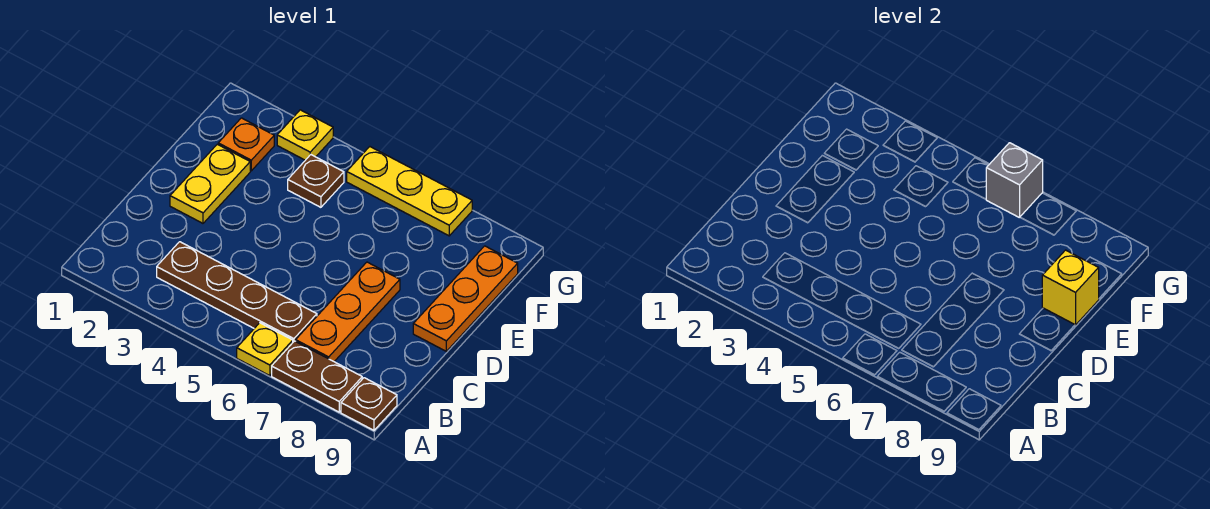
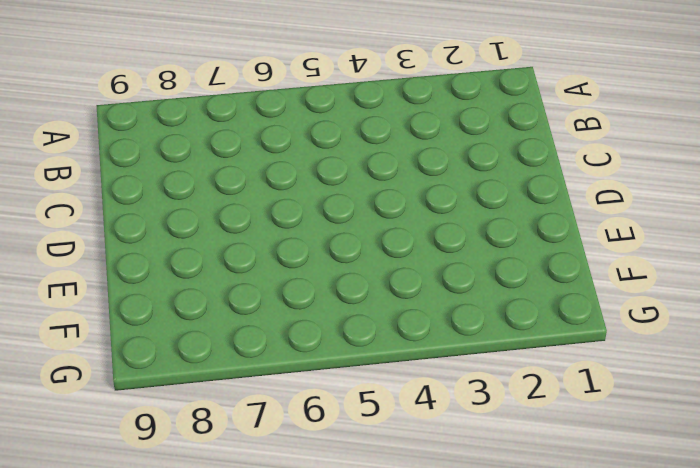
none -> yellow plate A6 level 1
none -> brown plate A7:A8 level 1
none -> brown plate A9 level 1

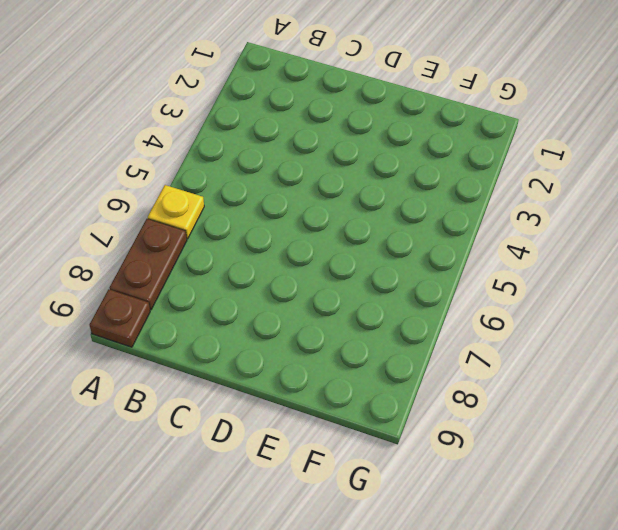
none -> brown plate B3:B6 level 1
none -> orange plate B7:D7 level 1
none -> yellow plate D2:E2 level 1

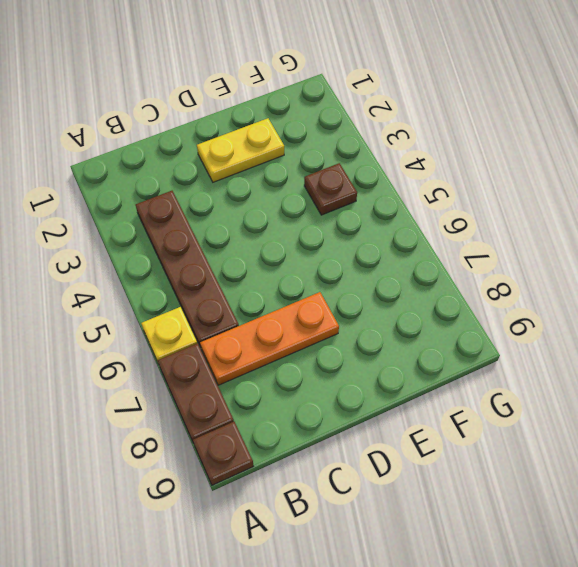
none -> orange plate D9:F9 level 1
none -> orange plate F2 level 1
none -> yellow plate G3 level 1

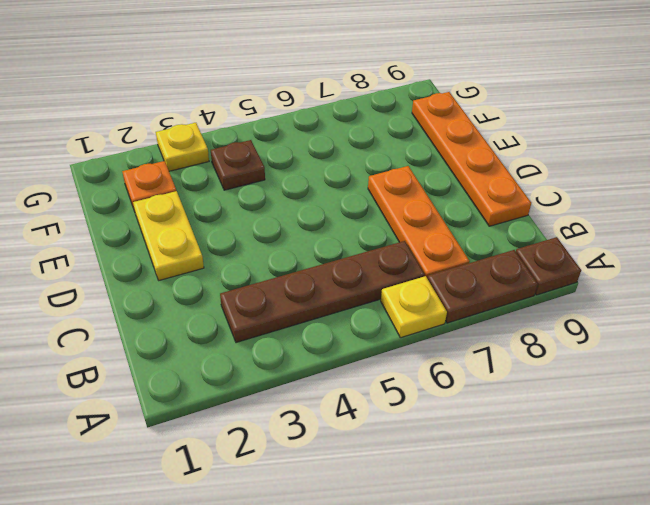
orange plate C9:F9 level 1 -> orange plate D9:F9 level 1
none -> yellow plate G5:G7 level 1
none -> yellow brick E9 level 2
none -> grey brick G6 level 2

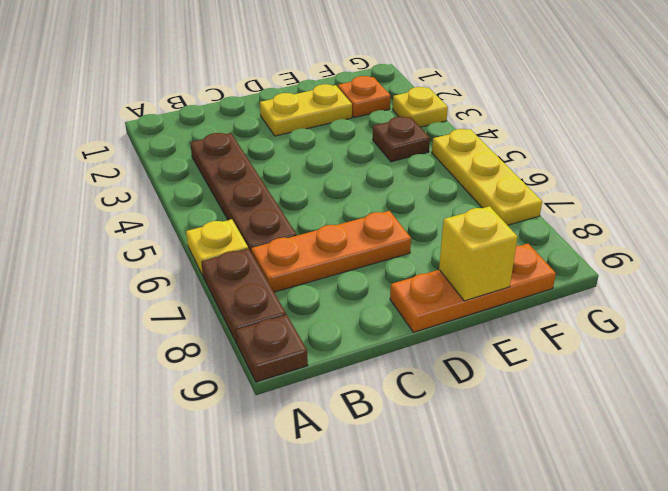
none -> grey brick G6 level 2

